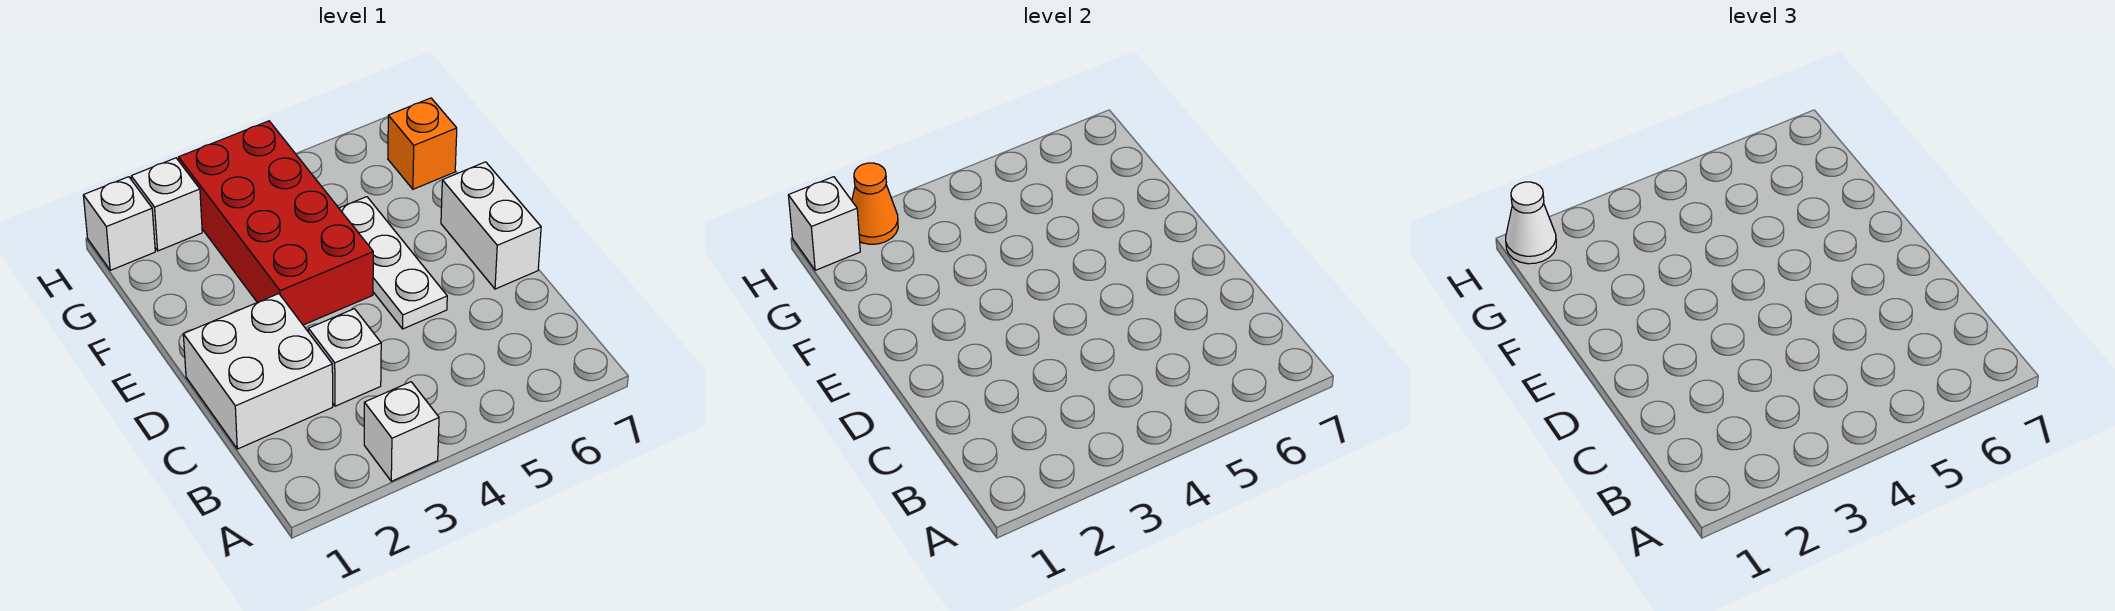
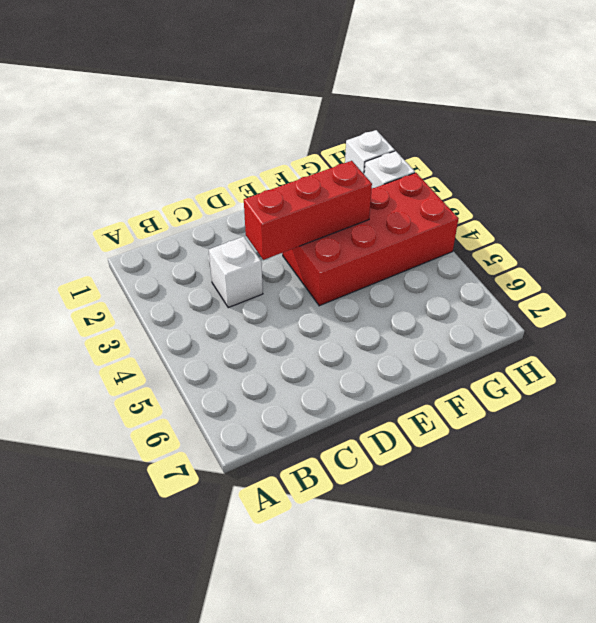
red brick D3:F3 level 2 -> none
none -> white brick A3 level 1
none -> white brick C1:D2 level 1
none -> white plate D5:F5 level 1

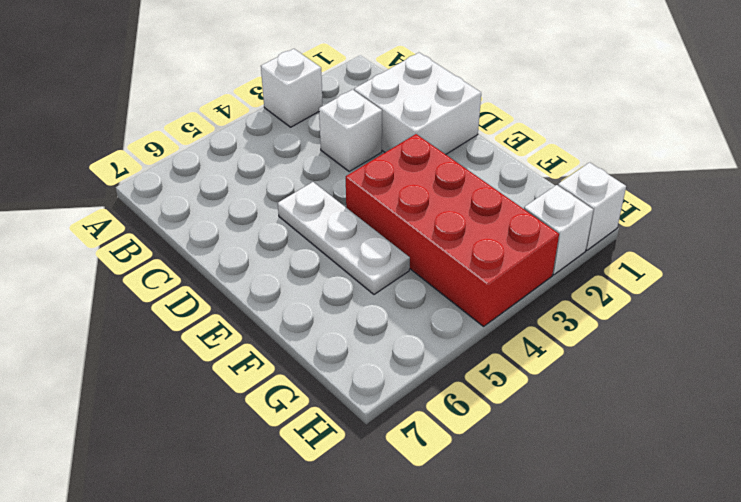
none -> white brick D7:E7 level 1
none -> orange brick G7 level 1
none -> white brick H1 level 2

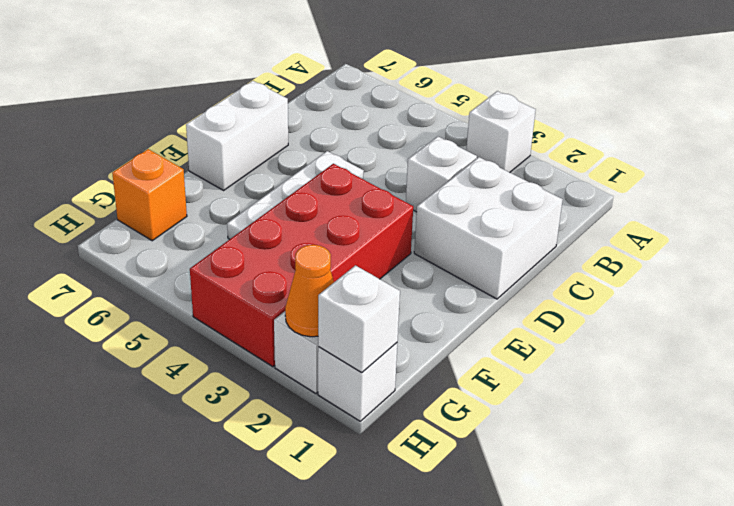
none -> white cone H1 level 3

